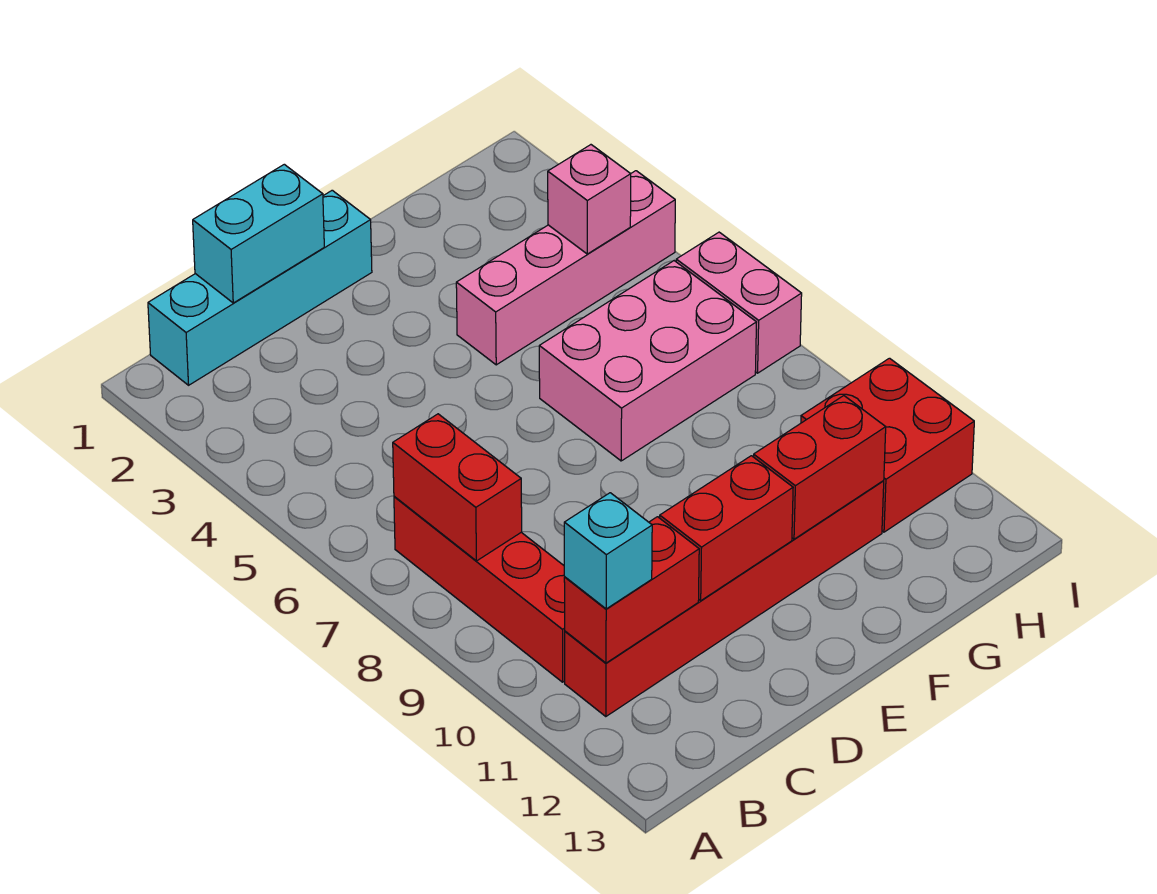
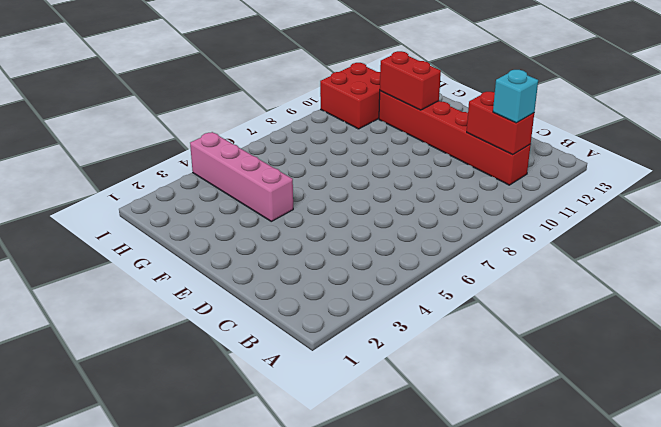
none -> cyan brick B1:E1 level 1
none -> red brick B7:B10 level 1
none -> pink brick F6:H7 level 1

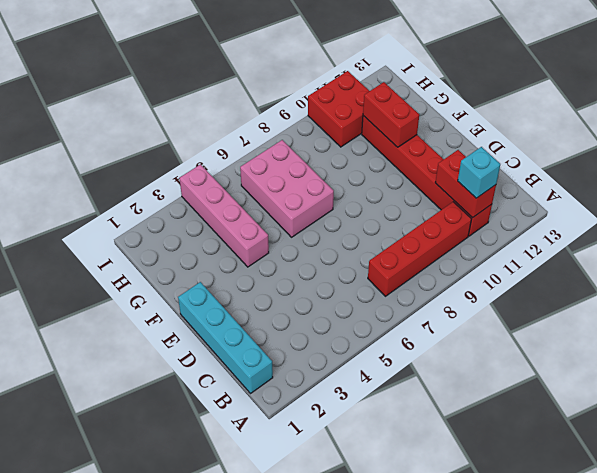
none -> pink brick I6:I7 level 1
none -> red brick B7:B8 level 2
none -> cyan brick C1:D1 level 2

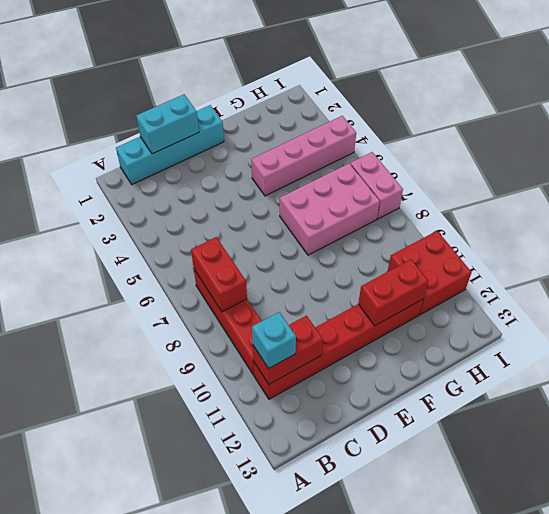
none -> red brick D11:E11 level 2
none -> pink brick H4 level 2

